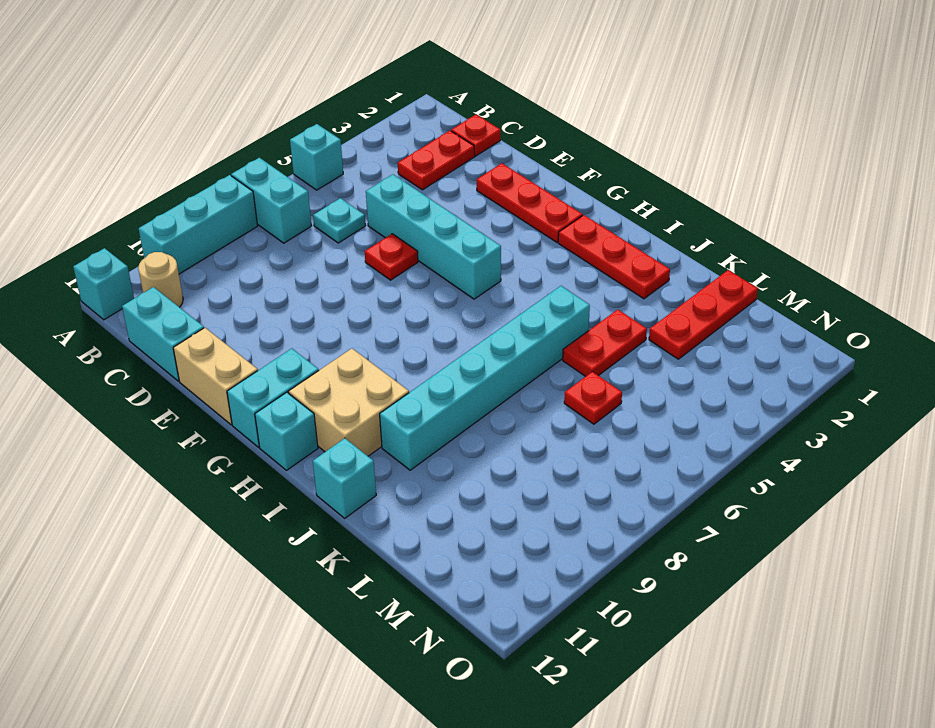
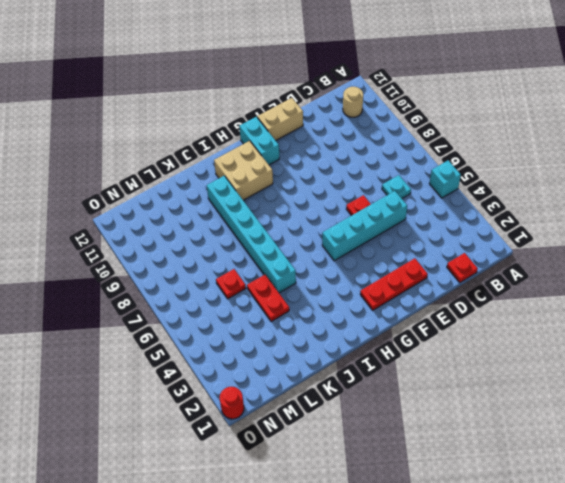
red round brick O1 level 1 -> none
none -> cyan brick A7:B7 level 1
none -> cyan brick A8:A10 level 1
none -> cyan brick A12 level 1

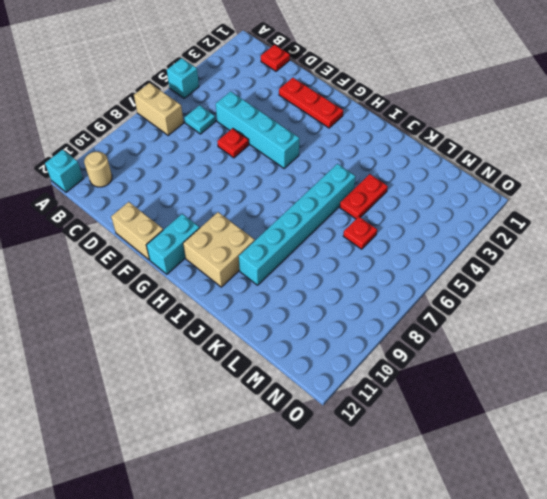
tan brick A7:B7 level 1 -> cyan brick A7:B7 level 1
none -> cyan brick A8:A10 level 1
none -> red plate C2:C3 level 1
none -> cyan brick C12:D12 level 1

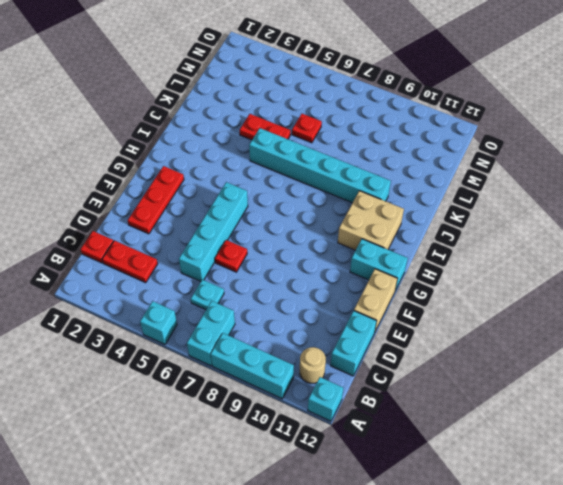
none -> red plate H2:J2 level 1
none -> cyan brick H12 level 1
none -> cyan brick J12 level 1

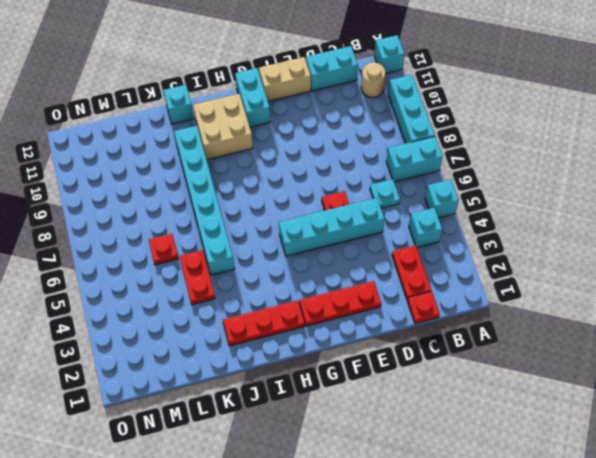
cyan brick B4 level 1 -> cyan brick H12 level 1
none -> red plate L1:L3 level 1

